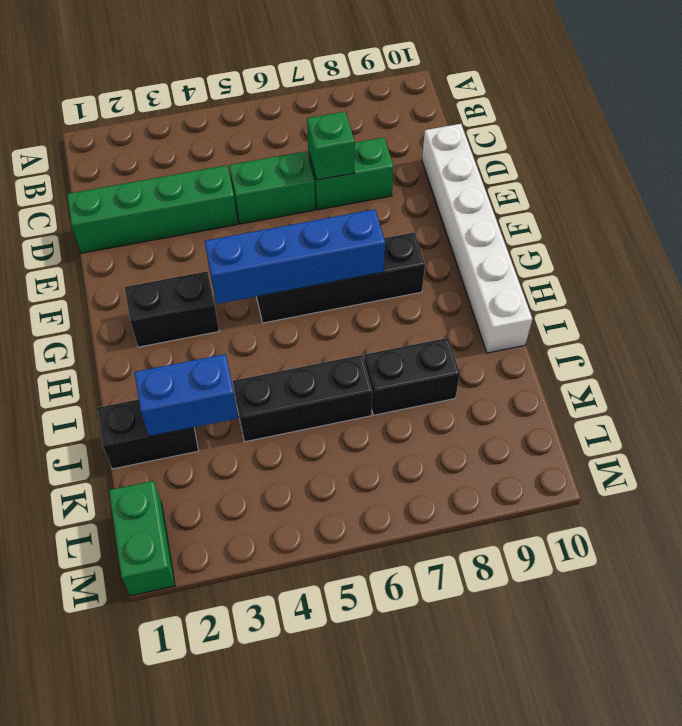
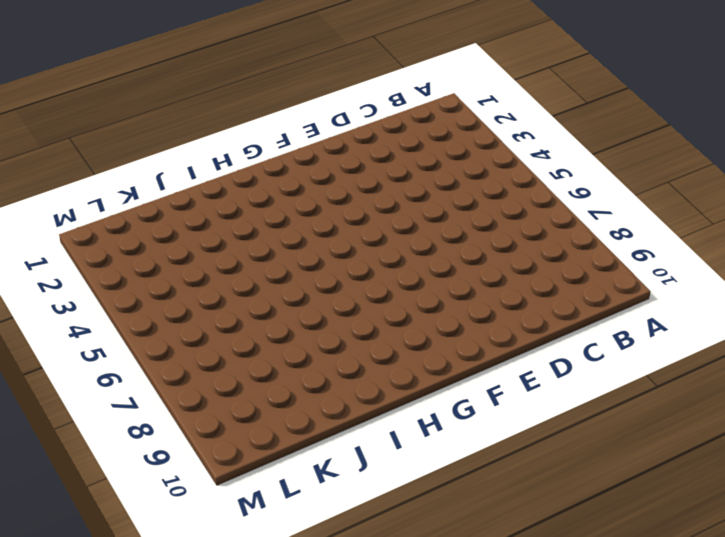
none -> green brick D1:D4 level 1
none -> green brick D5:D6 level 1
none -> green brick D7:D8 level 1

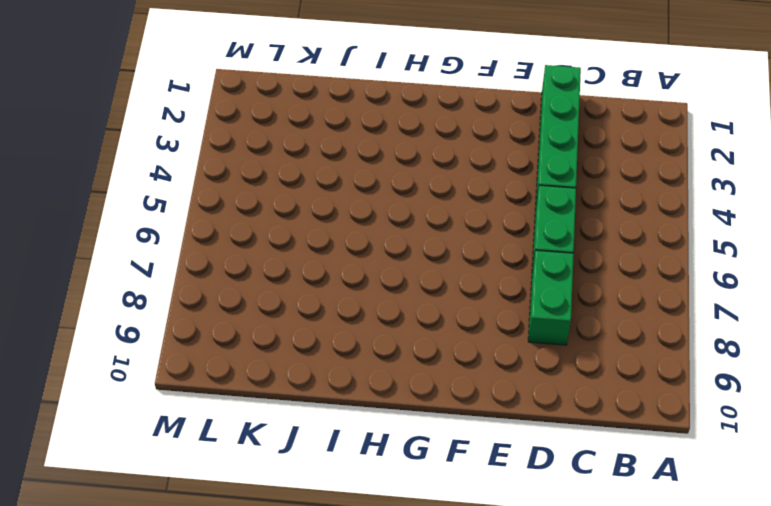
none -> white brick D10:I10 level 1
none -> black brick G2:G3 level 1
none -> black brick G5:G8 level 1

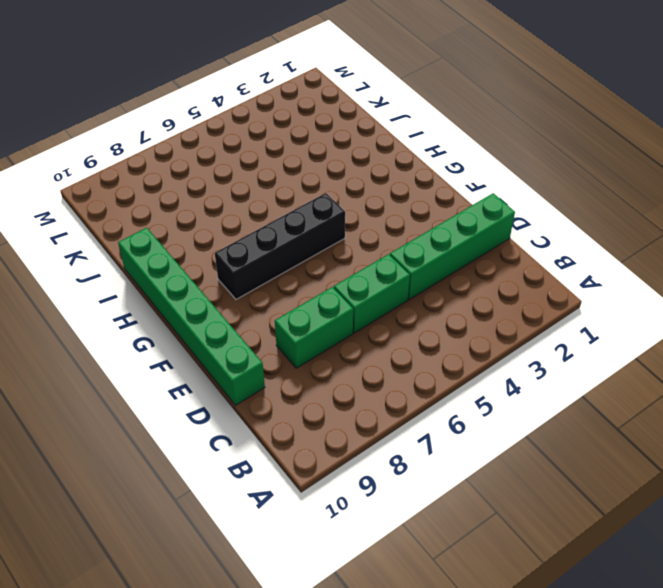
green brick D10:I10 level 1 -> white brick D10:I10 level 1
none -> black brick G2:G3 level 1
none -> black brick J1:J2 level 1
none -> black brick J4:J6 level 1

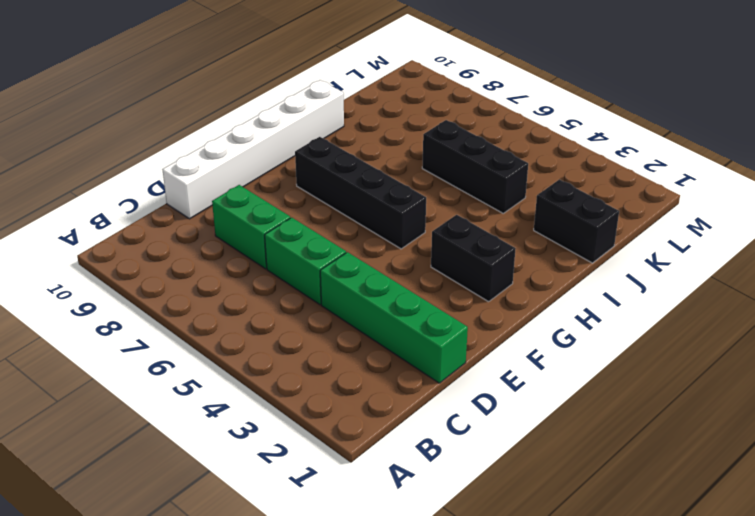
none -> black brick J7:J8 level 1
none -> green brick L1:M1 level 1
none -> green brick D7 level 2

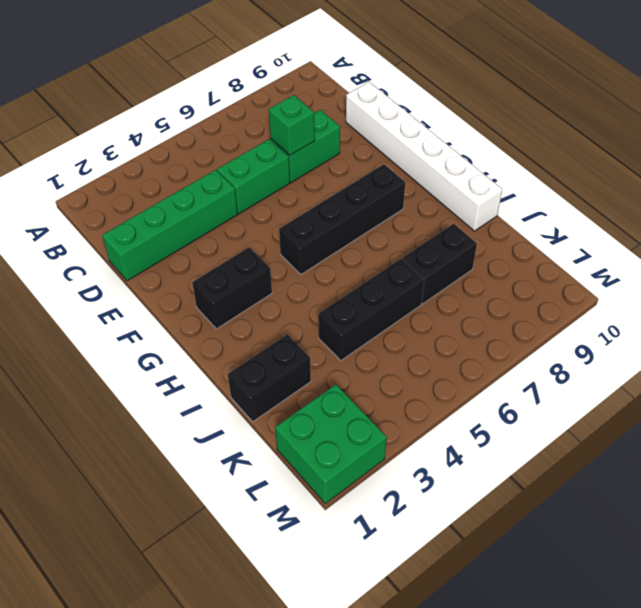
green brick L1:M2 level 1 -> green brick L1:M1 level 1
none -> blue brick G4:G7 level 2
none -> blue brick J2:J3 level 2

